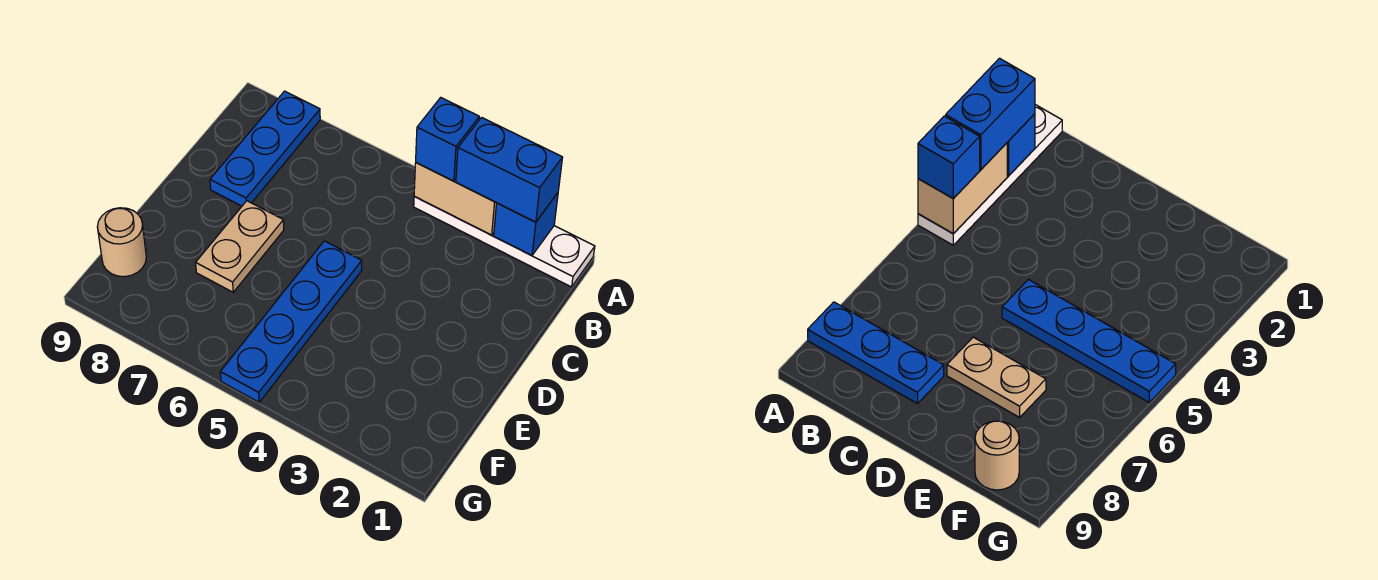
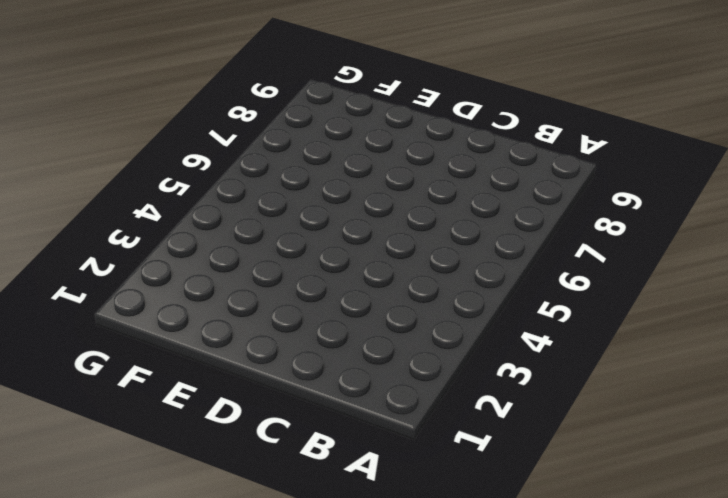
none -> white plate A1:A4 level 1
none -> blue plate A8:C8 level 1

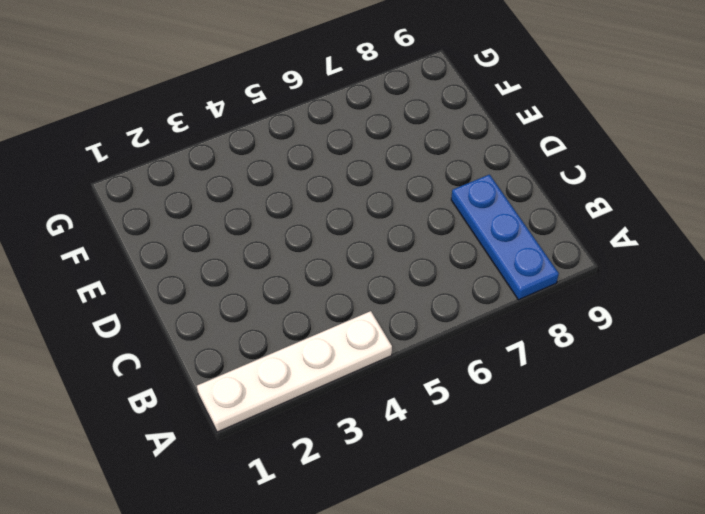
none -> blue plate D5:G5 level 1
none -> tan plate D7:E7 level 1

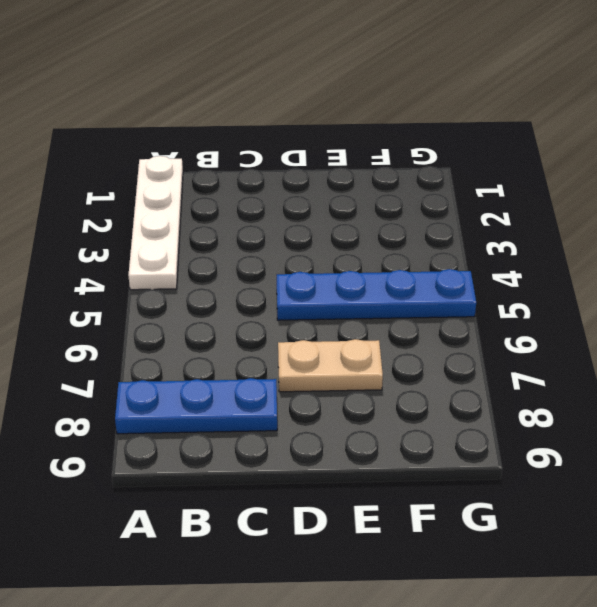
none -> tan round brick F9 level 1
none -> blue brick A2 level 2

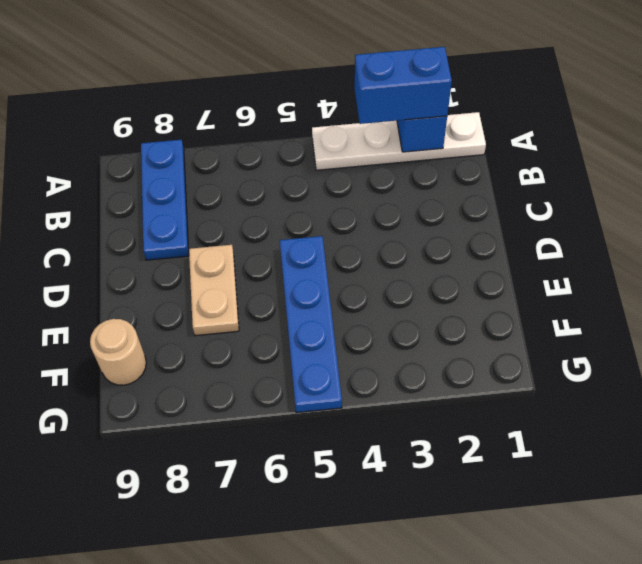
none -> tan brick A3:A4 level 2
none -> blue brick A4 level 3

